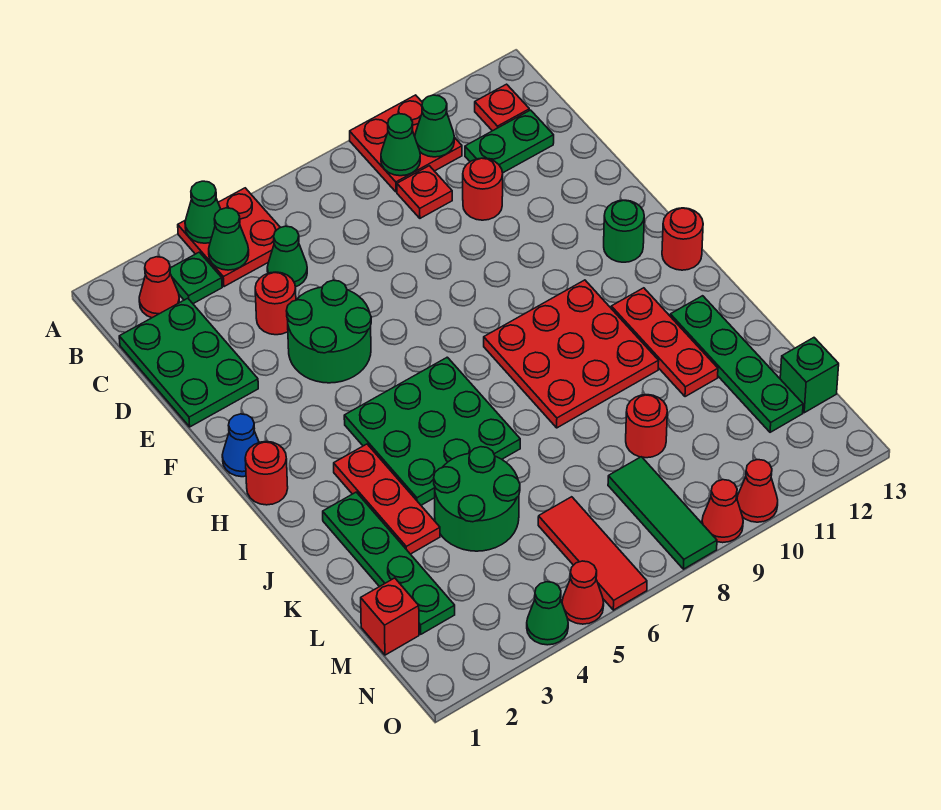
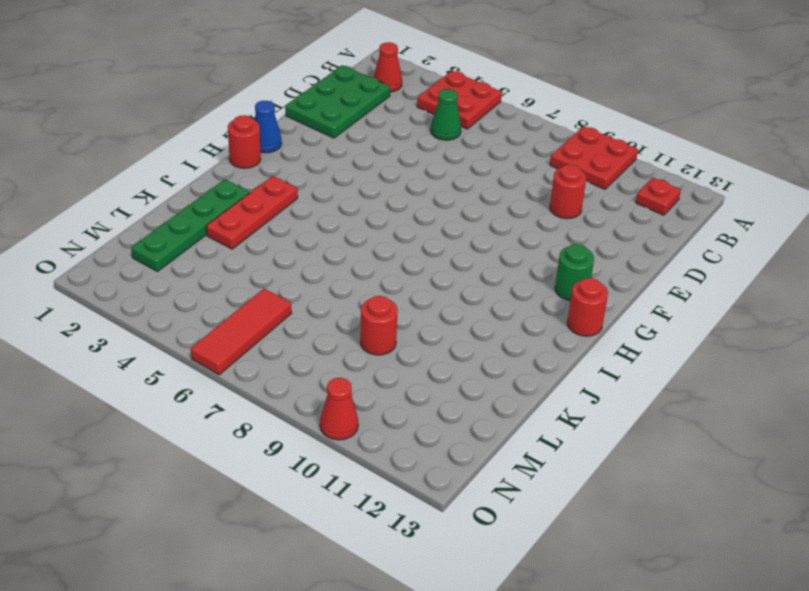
none -> green plate B3 level 1
none -> red plate C9 level 1
none -> green plate C11:C12 level 1
none -> red round brick D4 level 1

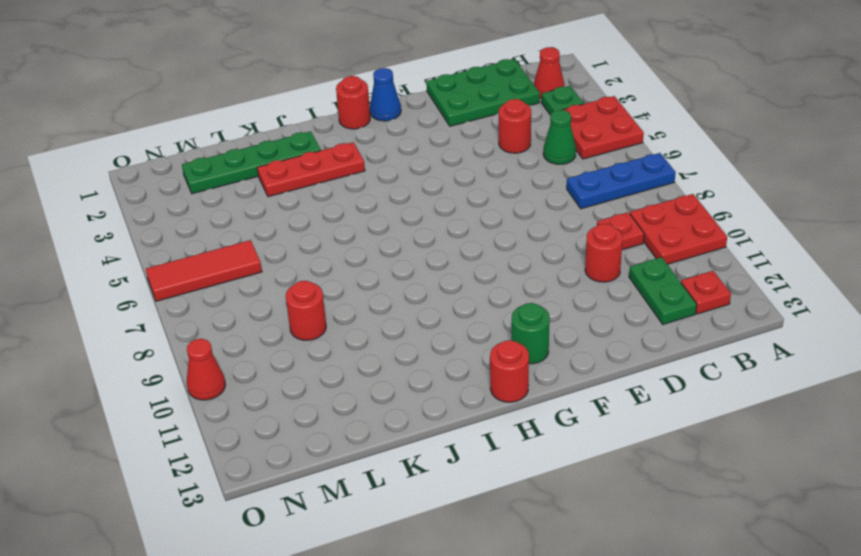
blue plate A7:C7 level 1 -> none
none -> green round brick E4:F5 level 1
none -> green plate H4:J6 level 1
none -> red plate H8:J10 level 1
none -> red plate I11:K11 level 1

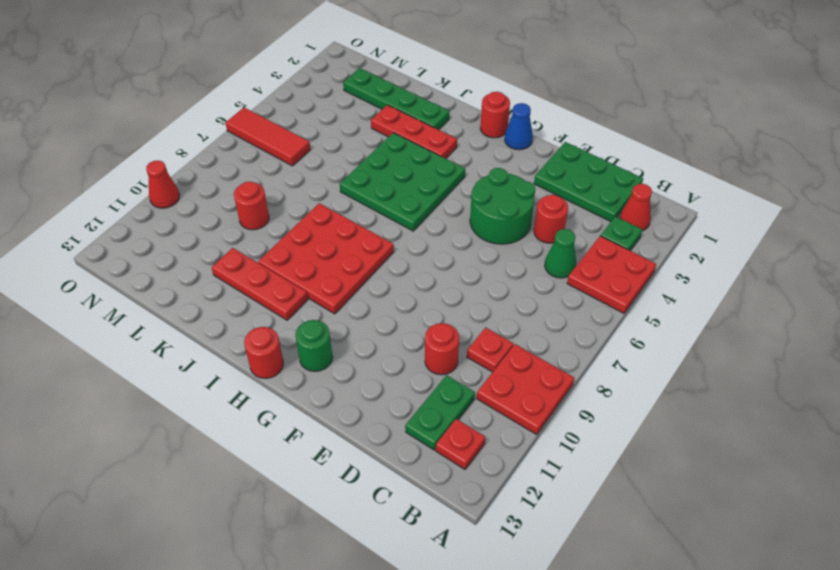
none -> green plate J12:M12 level 1
none -> green round brick K4:L5 level 1
none -> red brick M1 level 1
none -> green tile M8:O8 level 1

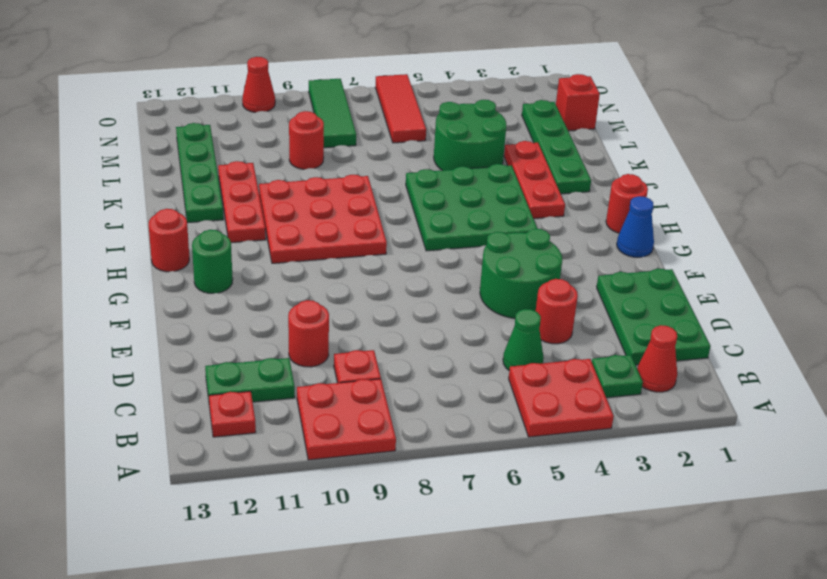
none -> green brick M13 level 1
none -> green cone O4 level 1
none -> red cone O5 level 1
none -> red cone O9 level 1

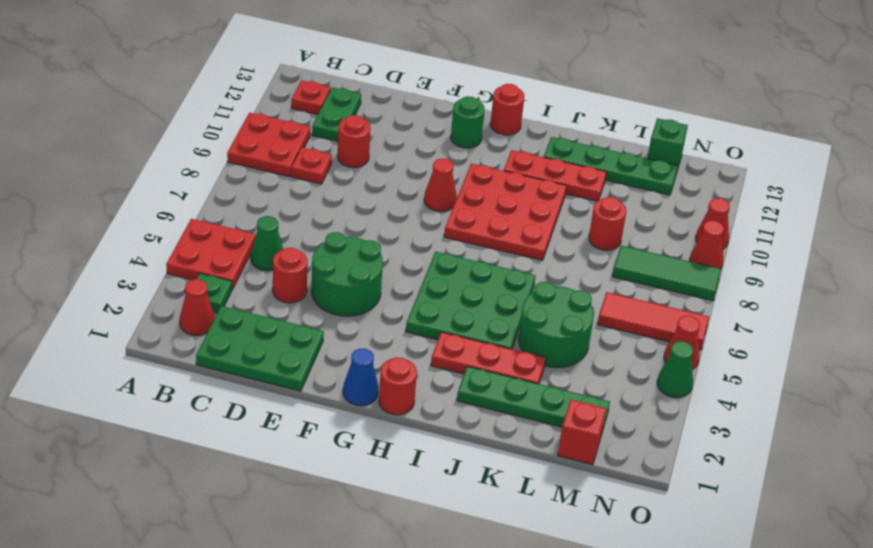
red cone G9 level 1 -> none
none -> green cone A4 level 2
none -> green cone B4 level 2
none -> green cone B9 level 2
none -> green cone B10 level 2

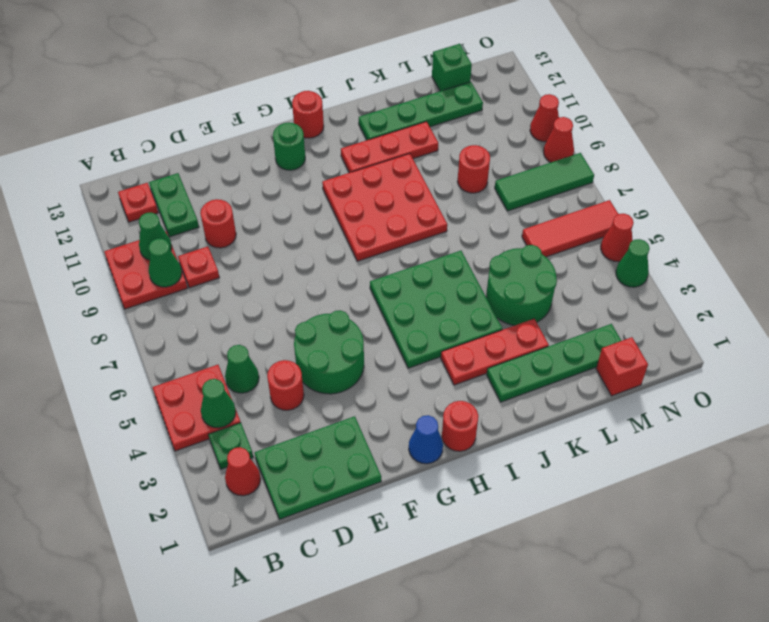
none -> green cone A4 level 2

